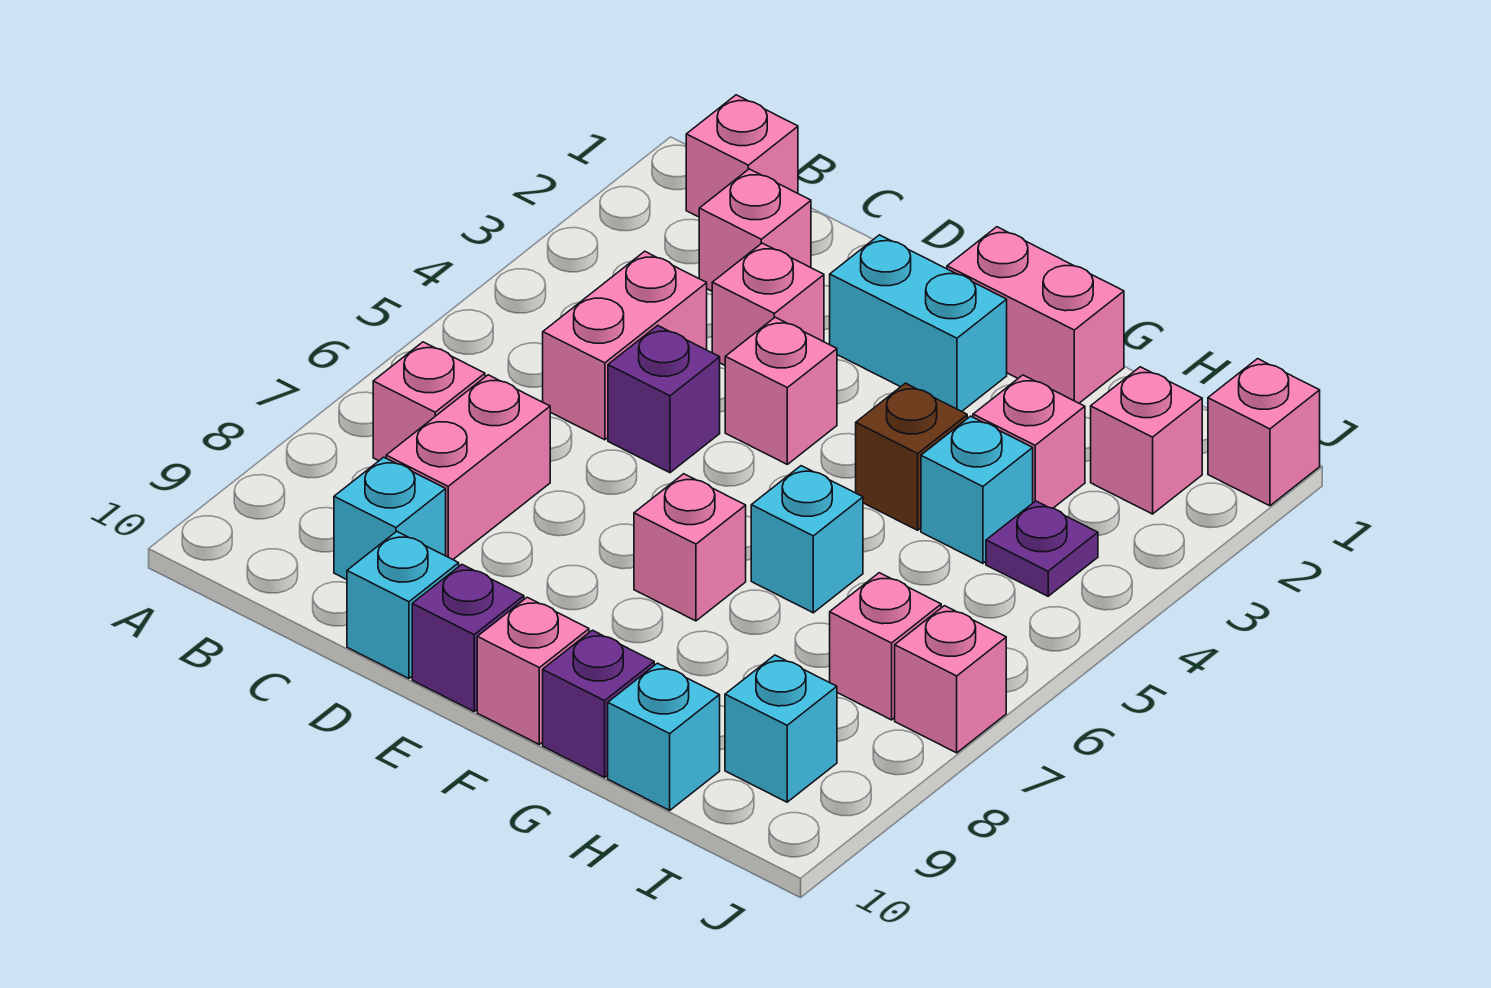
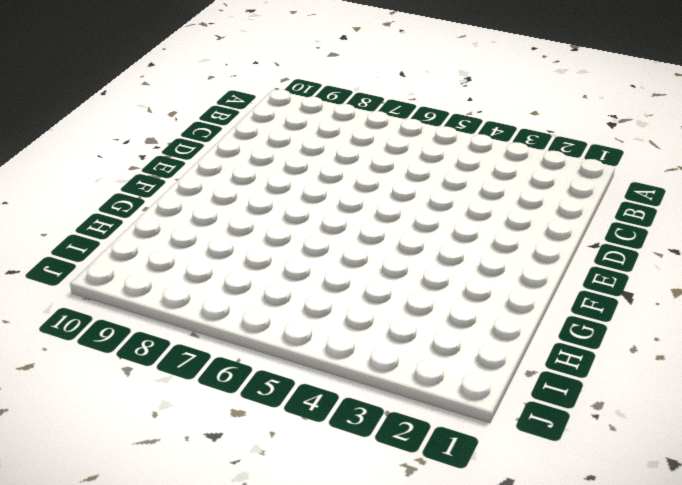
none -> pink brick B1 level 1
none -> pink brick B7 level 1
none -> pink brick C2 level 1

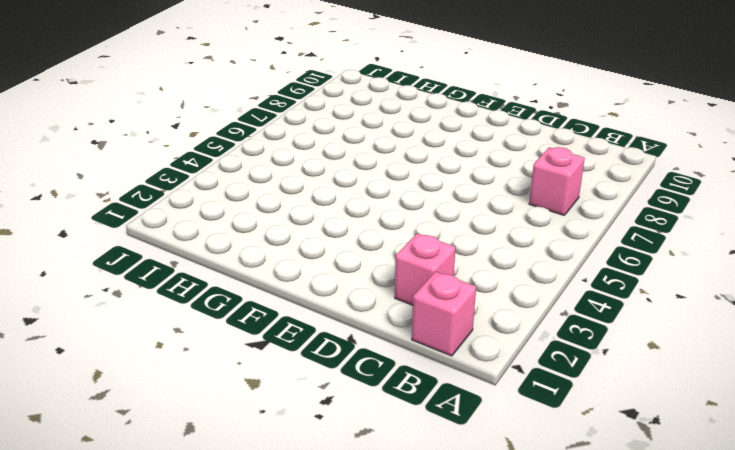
none -> pink brick C4:C5 level 1
none -> pink brick C7:C8 level 1
none -> cyan brick C9 level 1

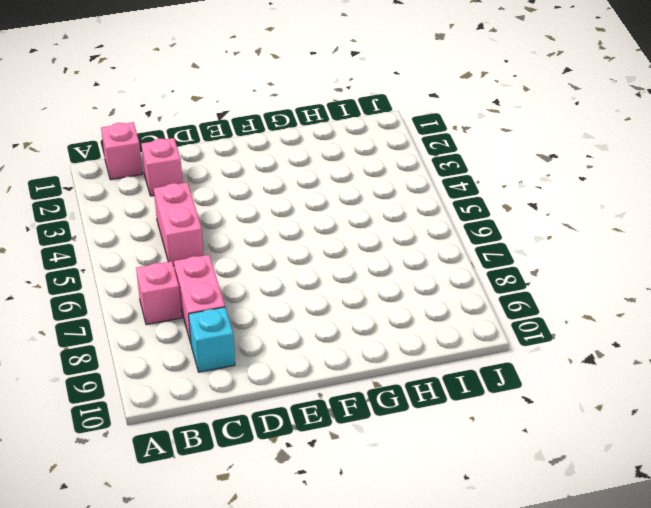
none -> pink brick D3 level 1
none -> purple brick D5 level 1
none -> cyan brick D10 level 1

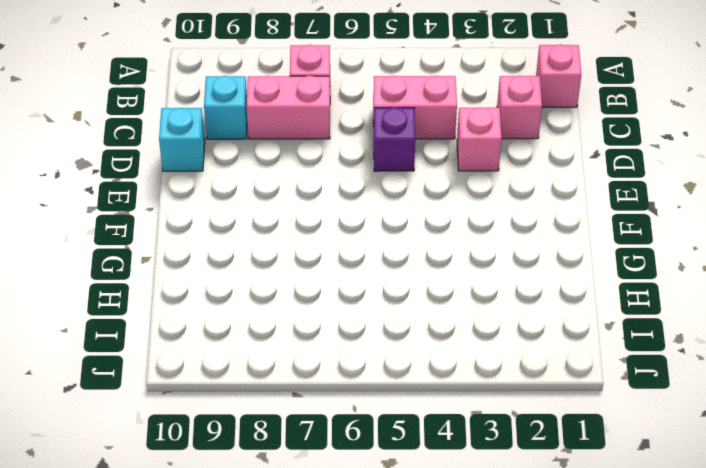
none -> cyan brick E2:F2 level 1
none -> pink brick E4 level 1
none -> purple brick E10 level 1

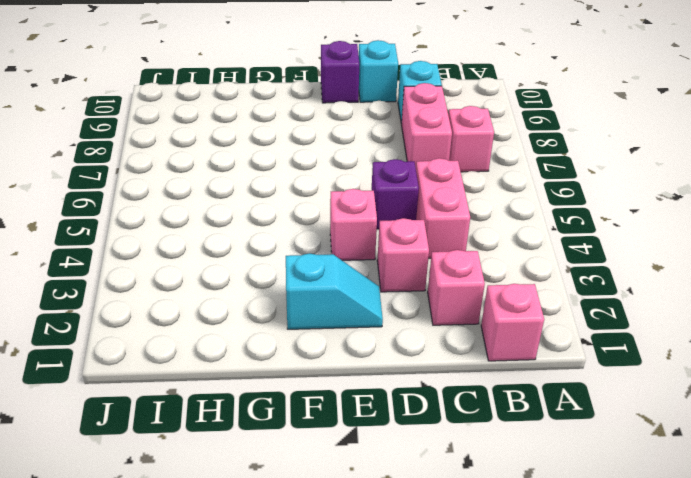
cyan slope E2:F2 level 1 top F -> cyan brick E2:F2 level 1
none -> pink brick F1:G1 level 1
none -> pink brick F7 level 1
none -> pink brick F10 level 1

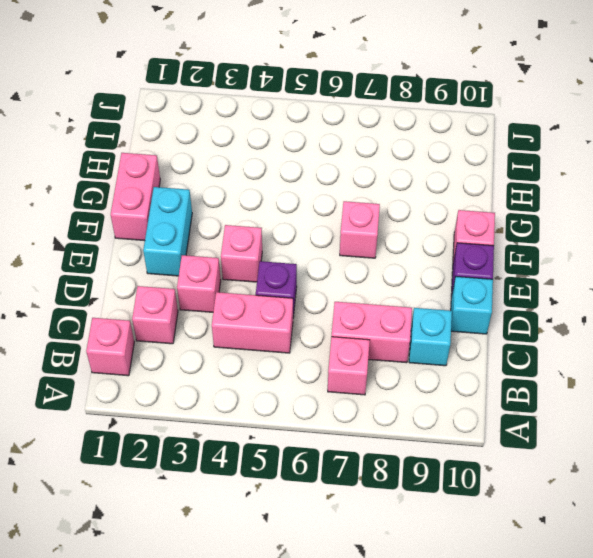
none -> brown brick G4 level 1
none -> cyan brick G6 level 1
none -> purple brick G10 level 1

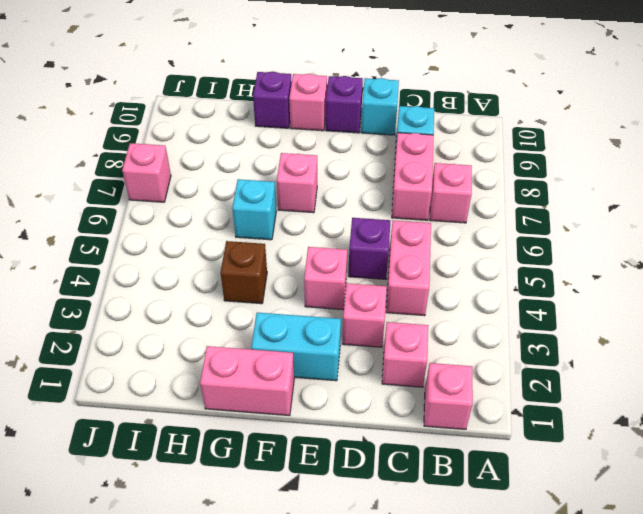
none -> pink brick H3 level 1
none -> cyan brick H4 level 1
none -> cyan brick H10 level 1

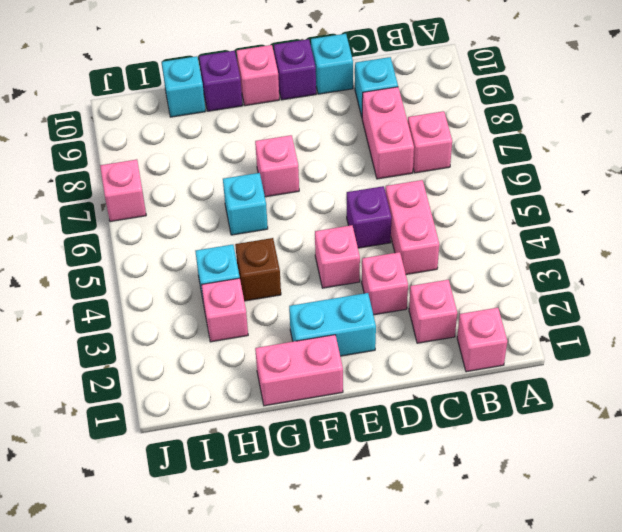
none -> pink brick I2 level 1
none -> purple plate I4 level 1
none -> pink brick I7 level 1

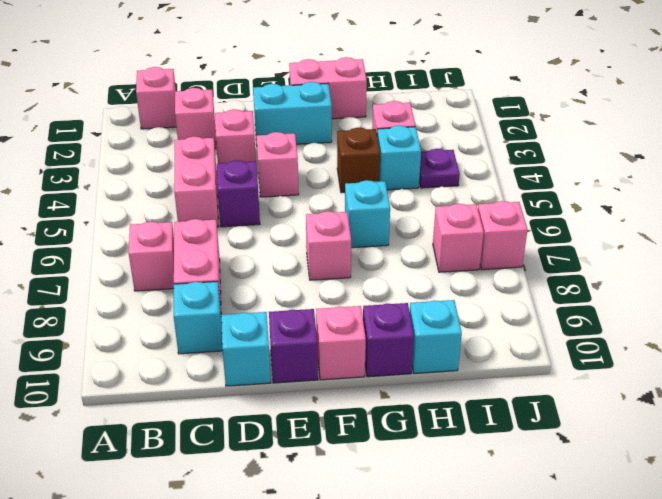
none -> pink brick I2 level 1
none -> cyan brick I9 level 1
none -> pink brick J1 level 1

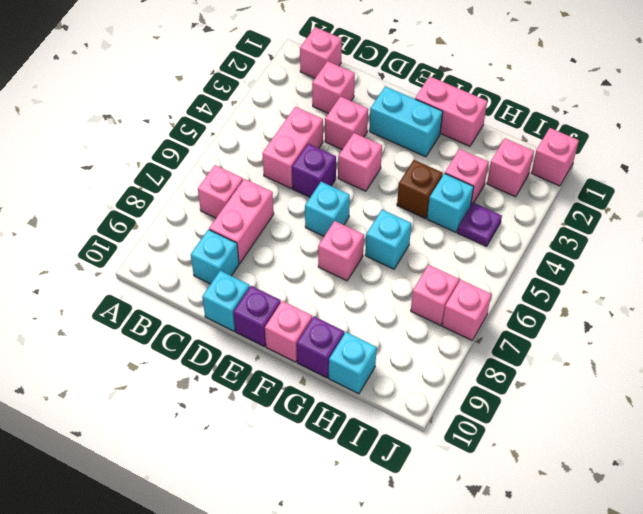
cyan brick E6 level 1 -> cyan brick I9 level 1

